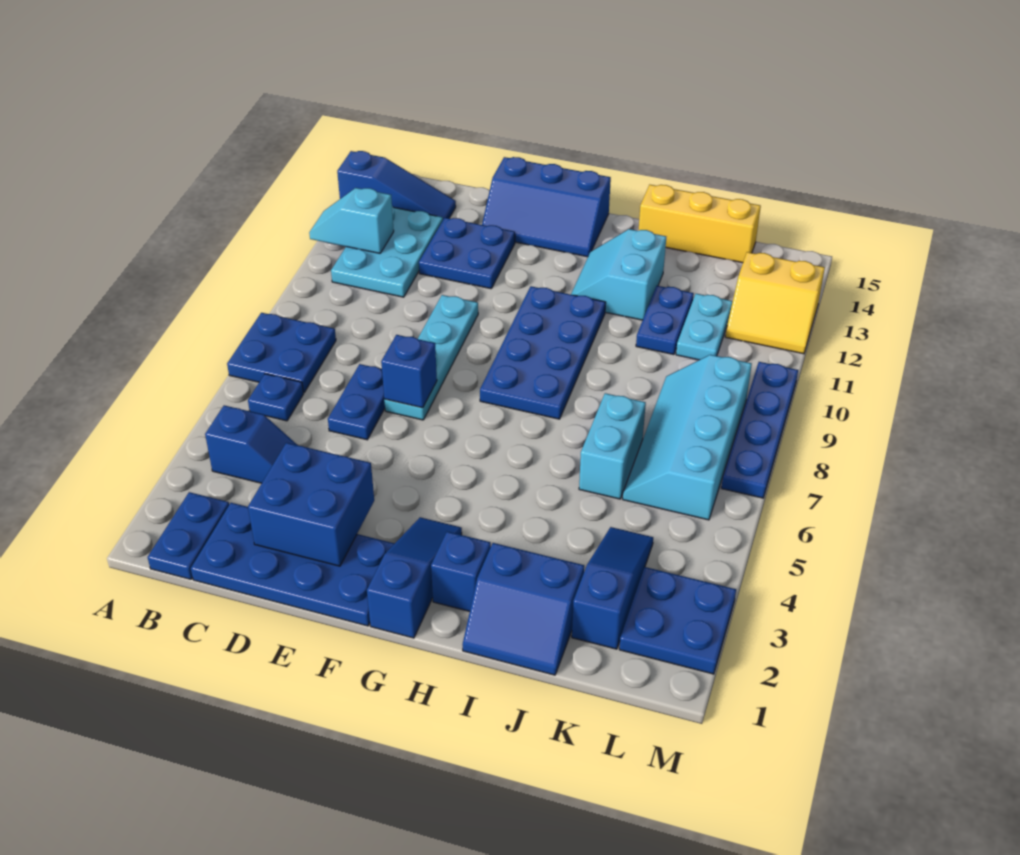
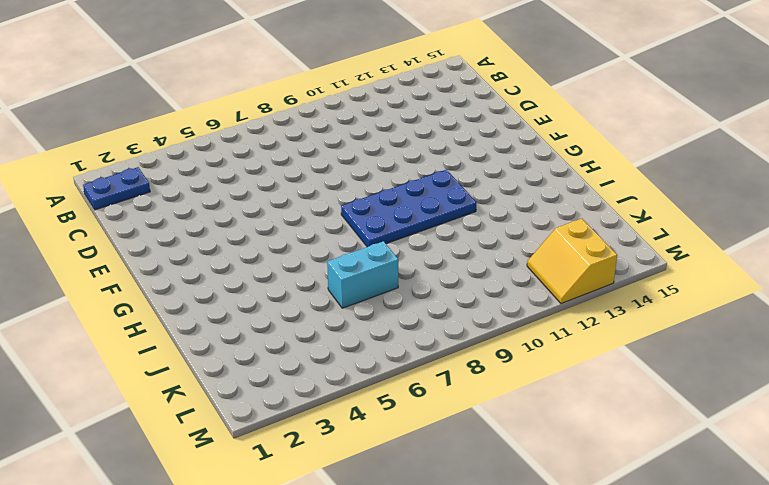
none -> blue plate A7:B8 level 1
none -> blue slope A14:C14 level 1 top A
none -> blue slope B4:C4 level 1 top B

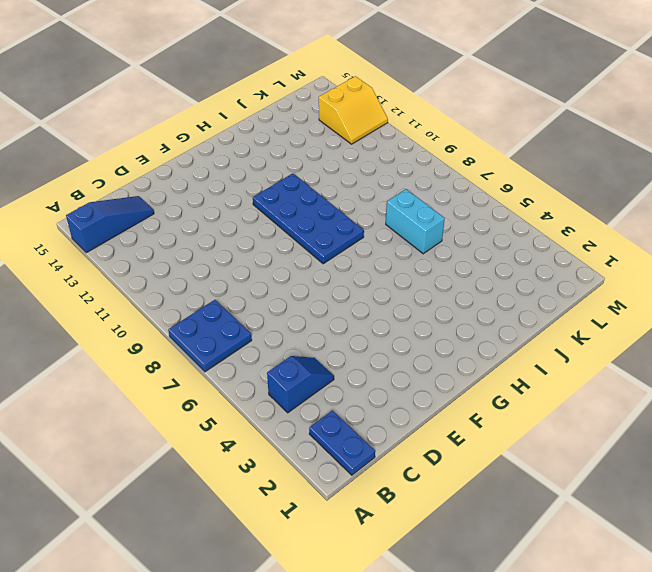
none -> blue plate B6 level 1
none -> cyan plate B11:C13 level 1
none -> blue plate C1:F2 level 1

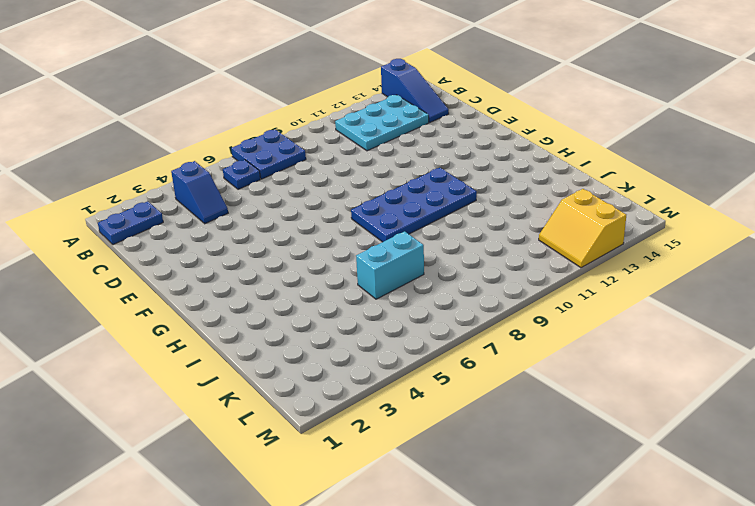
none -> blue plate C1:F2 level 1
none -> blue plate D6:D7 level 1
none -> blue plate D12:E13 level 1

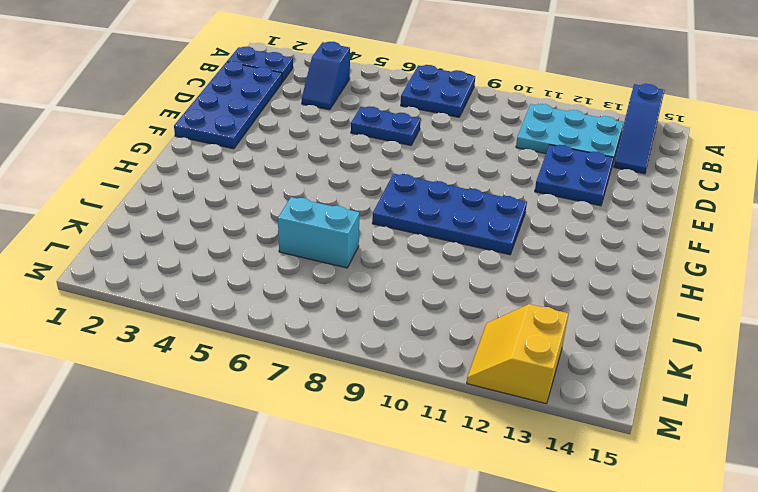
none -> blue plate B6 level 1
none -> cyan plate E7:E10 level 1
none -> blue slope E14:G15 level 1 top 15

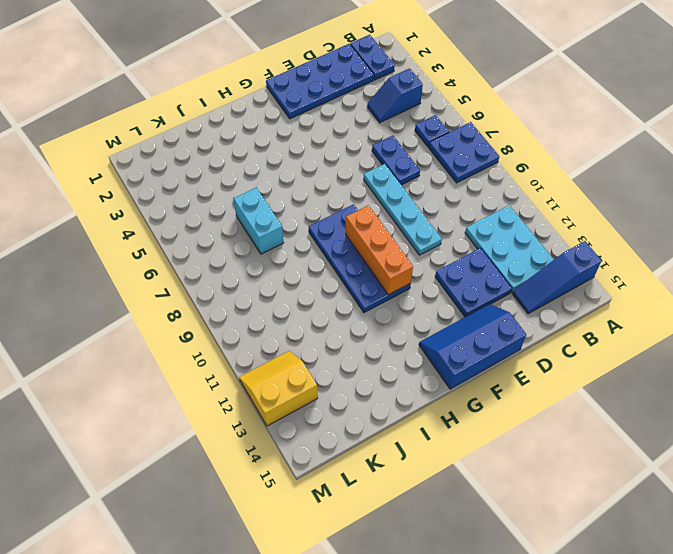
orange brick G9:G11 level 2 -> none
none -> blue slope G1:G3 level 1 top 1
none -> blue brick H2 level 1
none -> cyan slope H12:I13 level 1 top I

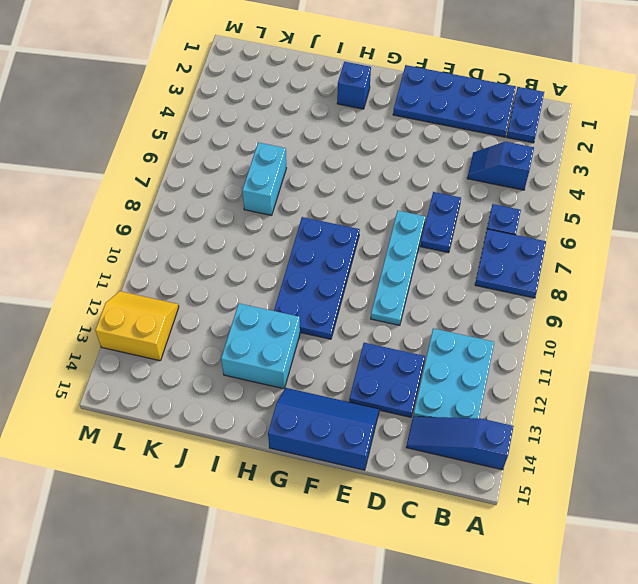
cyan brick H12:I13 level 1 -> cyan slope H12:I13 level 1 top I
none -> blue slope G1:G3 level 1 top 1
none -> blue slope I1:J2 level 1 top 2
none -> yellow brick I15:K15 level 1

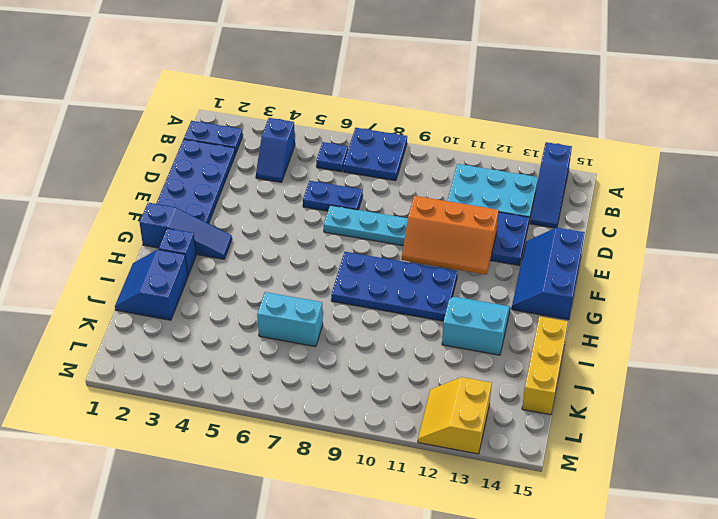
orange slope E10:F12 level 2 top E -> none
none -> blue plate J11:J12 level 1
none -> blue slope K2:K4 level 1 top 2
none -> cyan slope K6:L9 level 1 top L

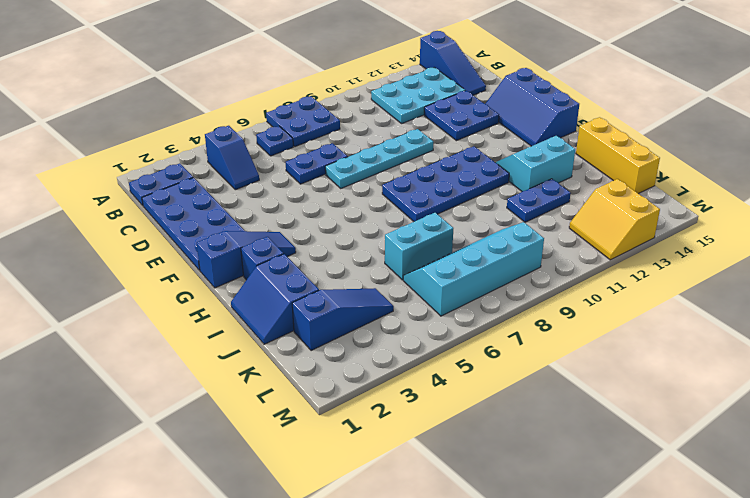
none -> cyan plate K11:K12 level 1
none -> blue plate L2:M3 level 1
none -> blue plate M7:M10 level 1

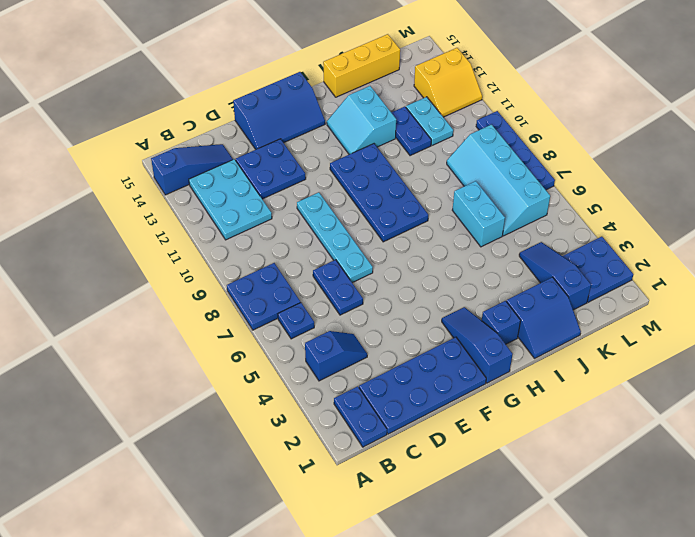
none -> cyan slope A12:B12 level 2 top B
none -> blue brick D2:E3 level 2
none -> blue brick E7 level 2

